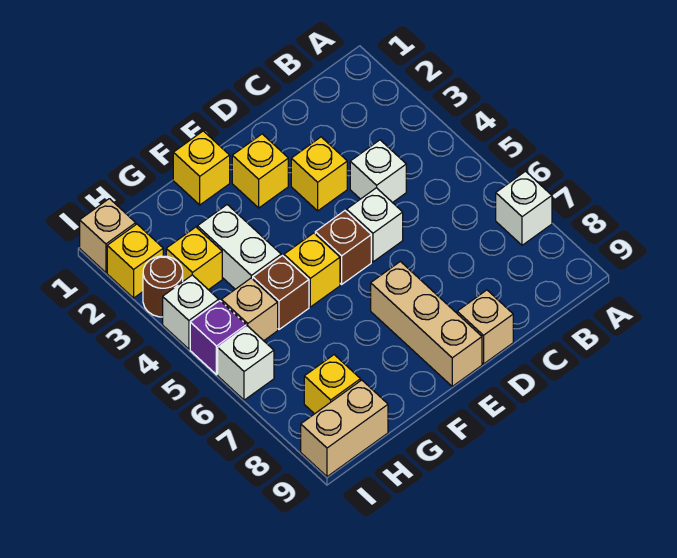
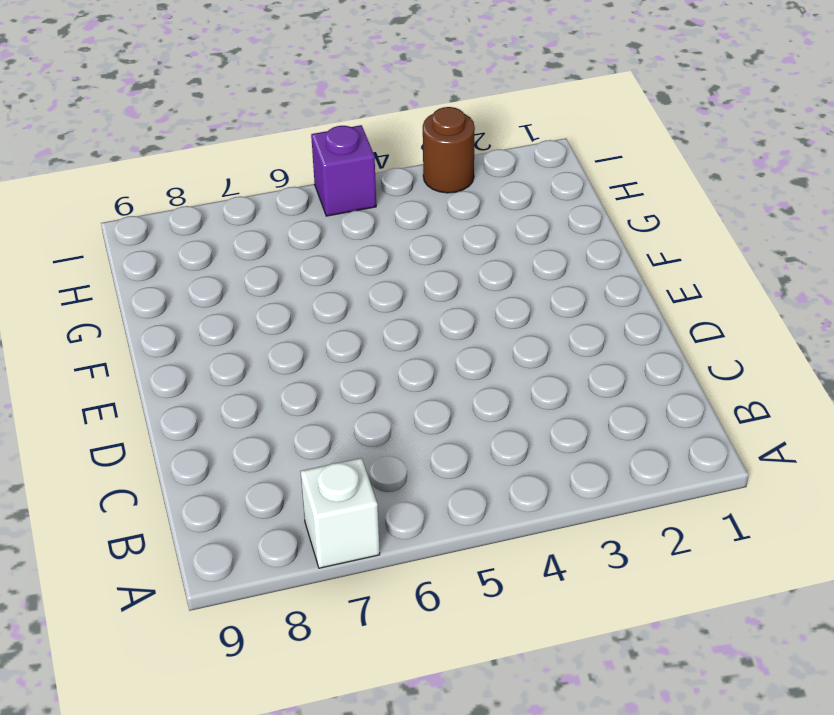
none -> white brick C4 level 1
none -> yellow brick D3 level 1
none -> white brick D5 level 1

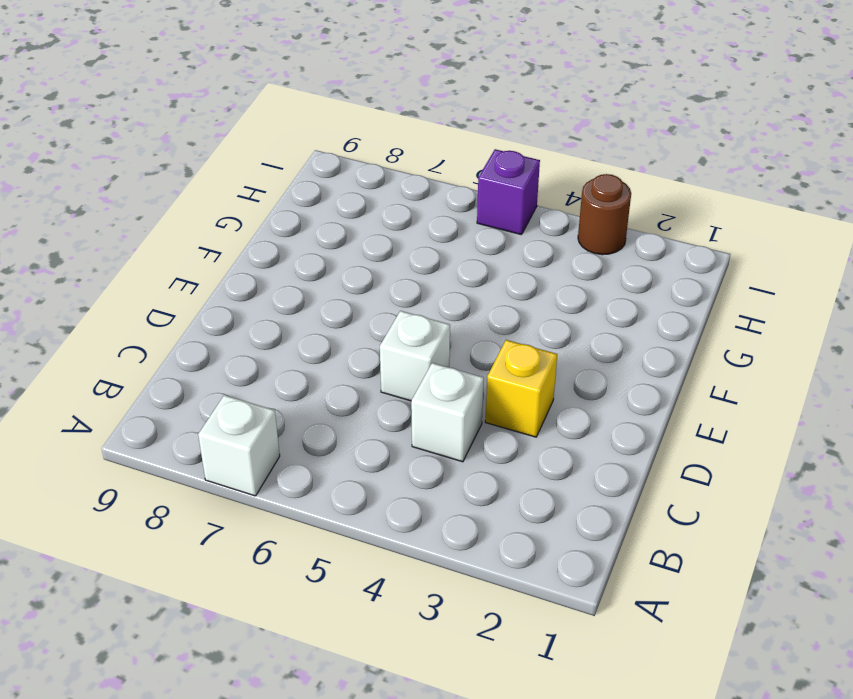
none -> tan brick D9 level 1
none -> yellow brick E2 level 1
none -> brown brick E5 level 1

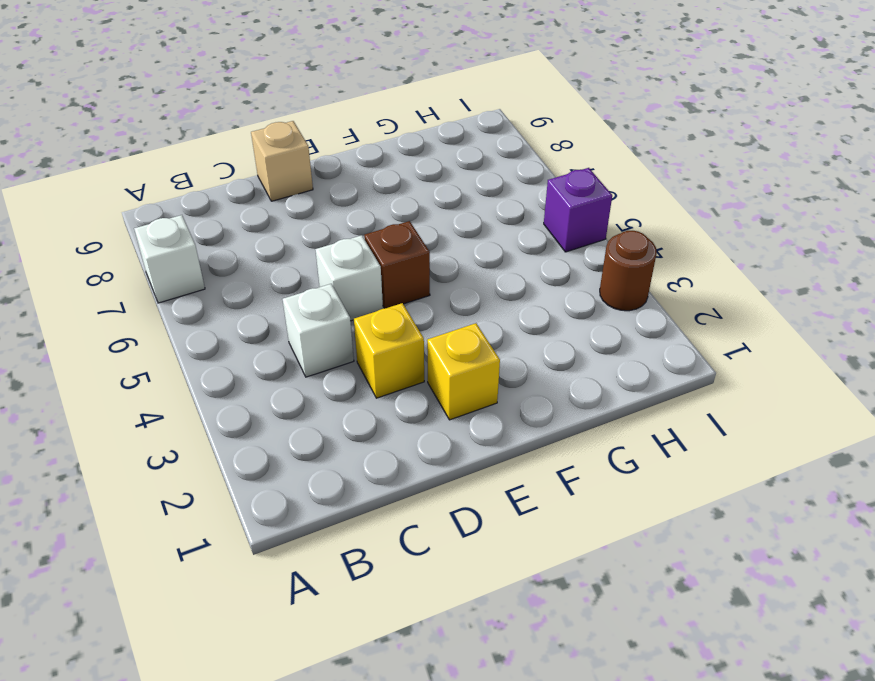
none -> tan brick E7:E9 level 1
none -> yellow brick F1 level 1
none -> yellow brick F5 level 1

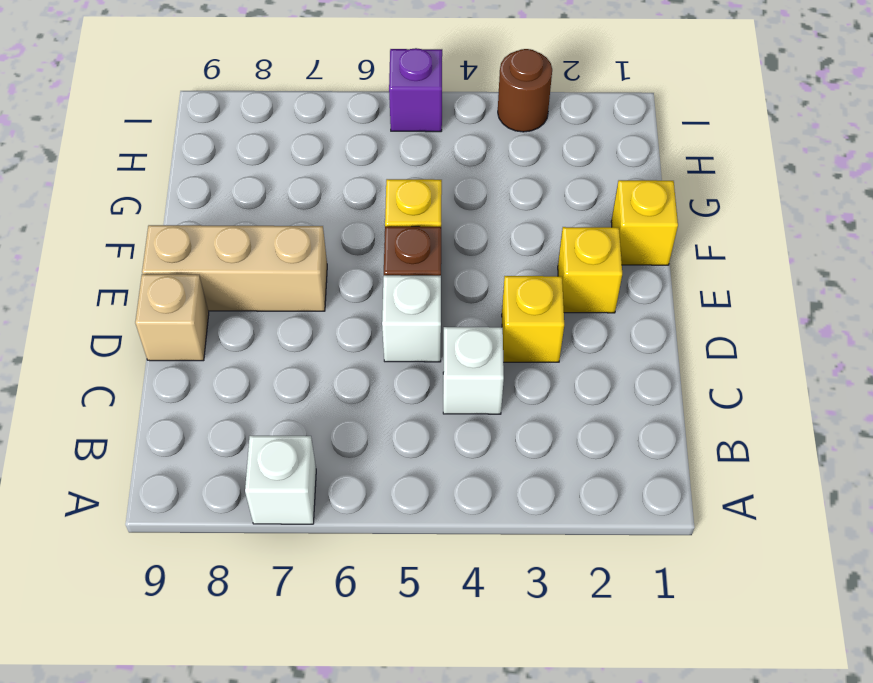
none -> white brick G3:G4 level 1
none -> brown brick G5 level 1
none -> yellow brick H3 level 1

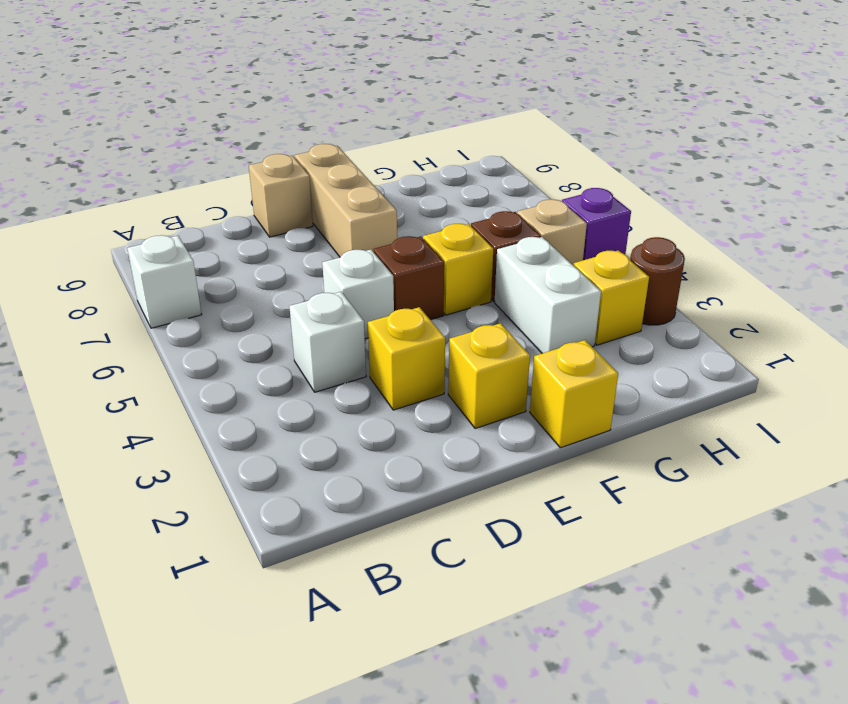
none -> yellow brick H8 level 1
none -> tan brick H9:I9 level 1
none -> tan brick I1 level 1

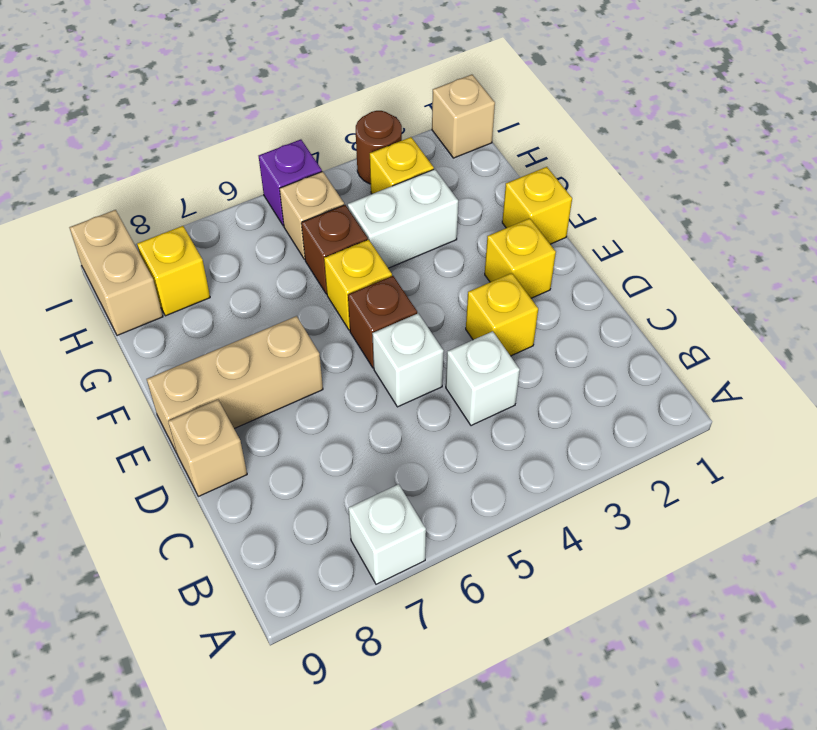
none -> yellow brick I2 level 1
none -> white brick I4 level 1
none -> white brick I6 level 1

